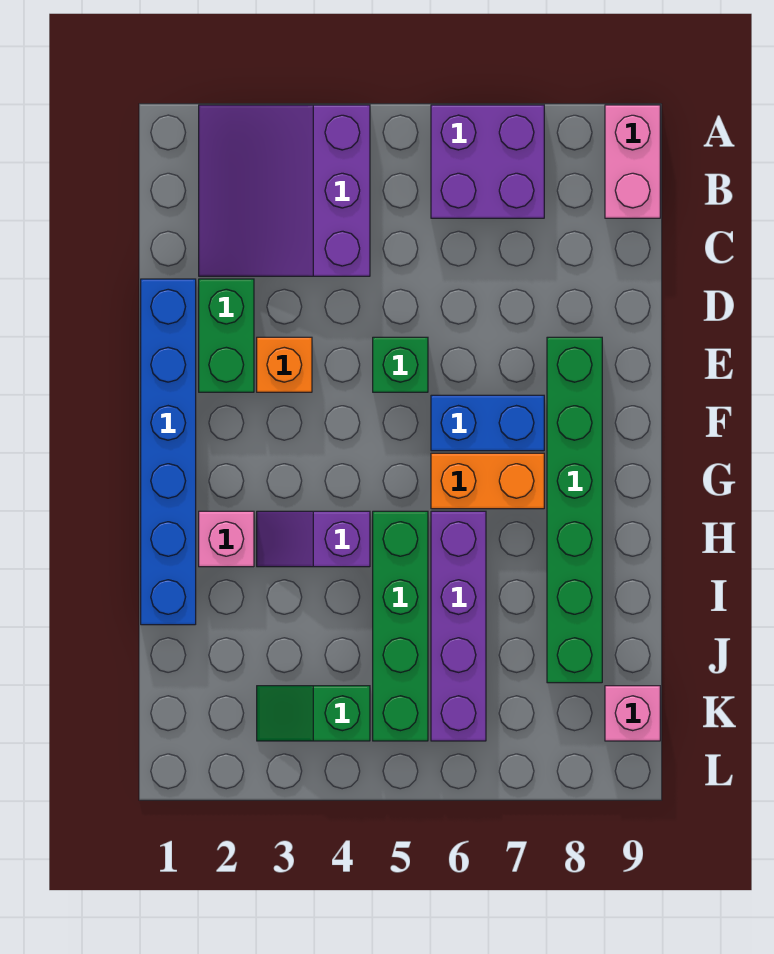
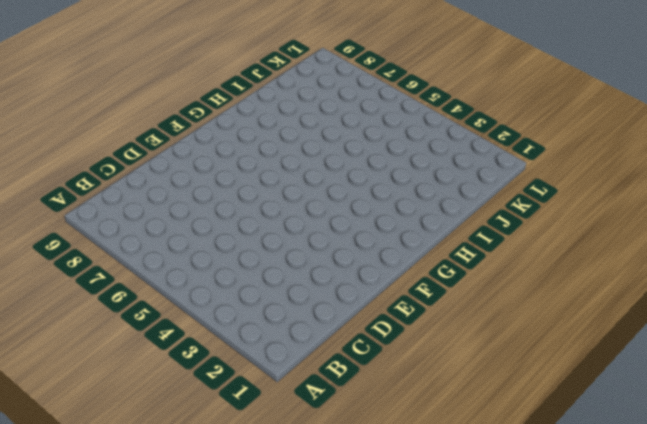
none -> purple slope A2:C4 level 1 top 4
none -> purple brick A6:B7 level 1
none -> pink brick A9:B9 level 1

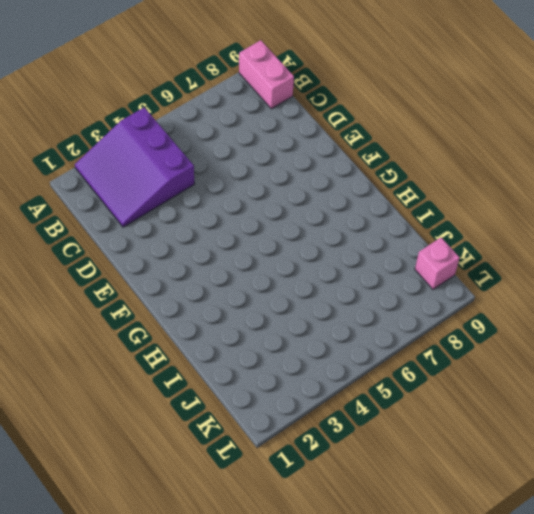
none -> purple brick A6:B7 level 1
none -> blue brick D1:I1 level 1
none -> green brick D2:E2 level 1

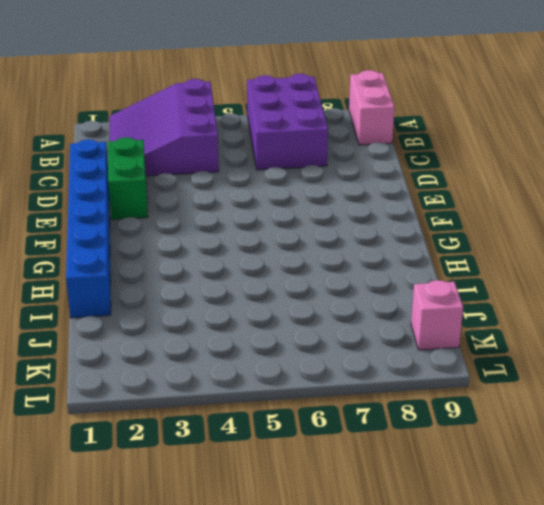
purple brick A6:C7 level 1 -> purple brick A6:B7 level 1
none -> orange brick E3 level 1
none -> green brick E5 level 1
none -> green brick E8:J8 level 1

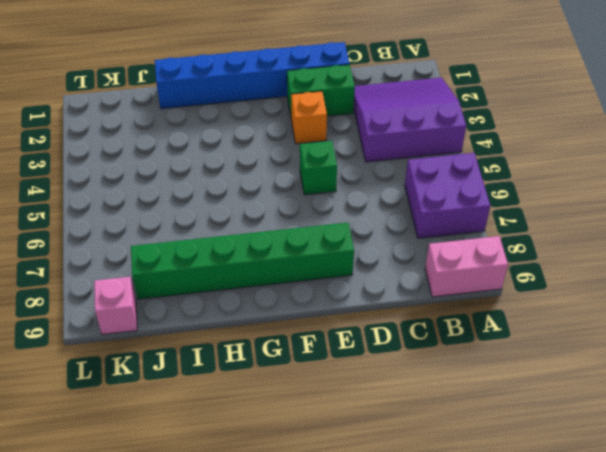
none -> blue brick F6:F7 level 1
none -> orange brick G6:G7 level 1
none -> pink brick H2 level 1

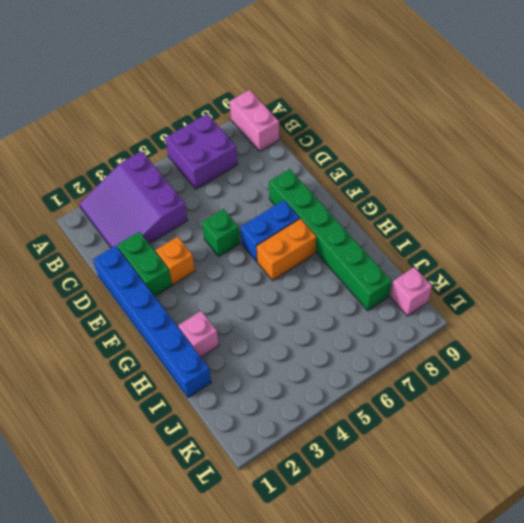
none -> purple slope H3:H4 level 1 top 4
none -> green brick H5:K5 level 1
none -> purple brick H6:K6 level 1

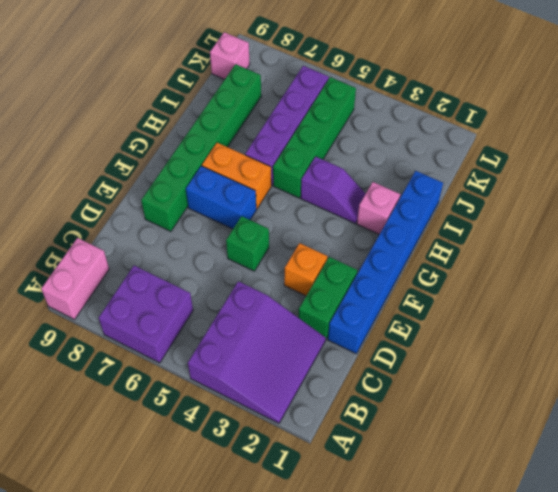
none -> green slope K3:K4 level 1 top 4

